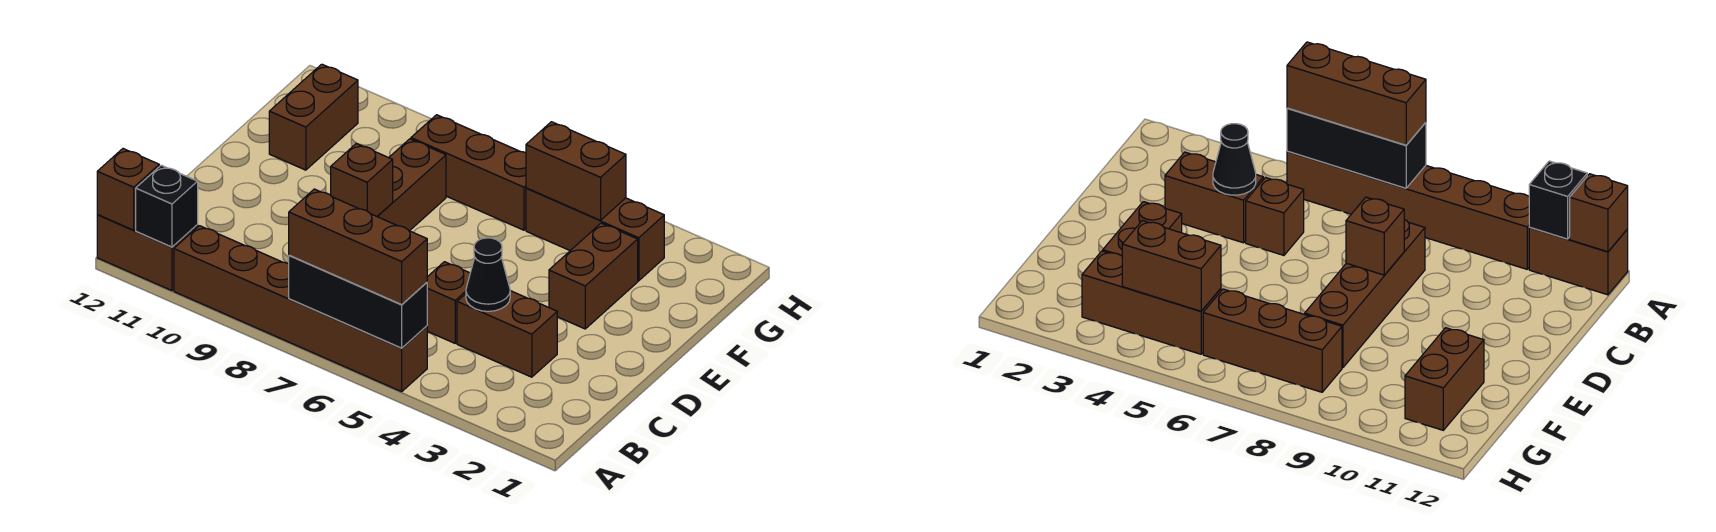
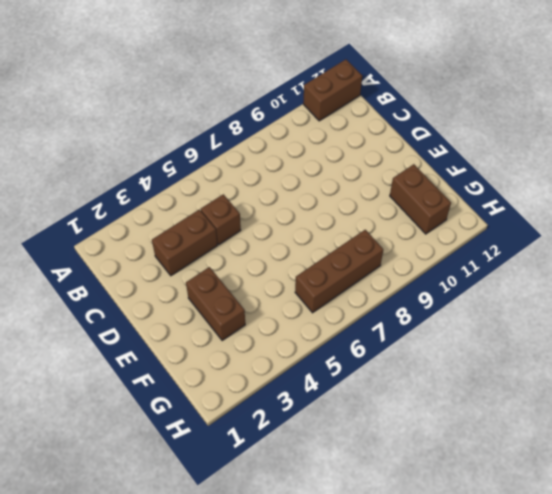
none -> brown brick A5:A10 level 1
none -> brown brick C8:F8 level 1
none -> brown brick G3:G5 level 1

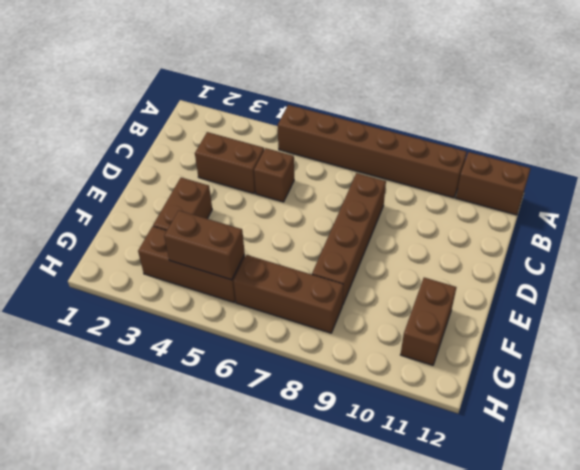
none -> black brick A5:A7 level 2
none -> black brick A11 level 2
none -> brown brick A12 level 2

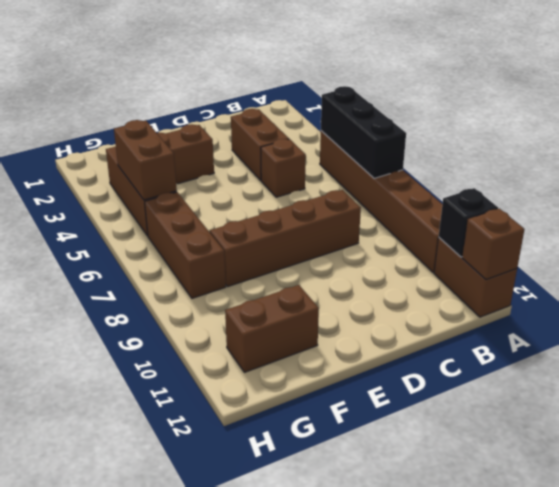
none -> black cone C4 level 2
none -> brown brick D8 level 2
none -> brown brick A5:A7 level 3

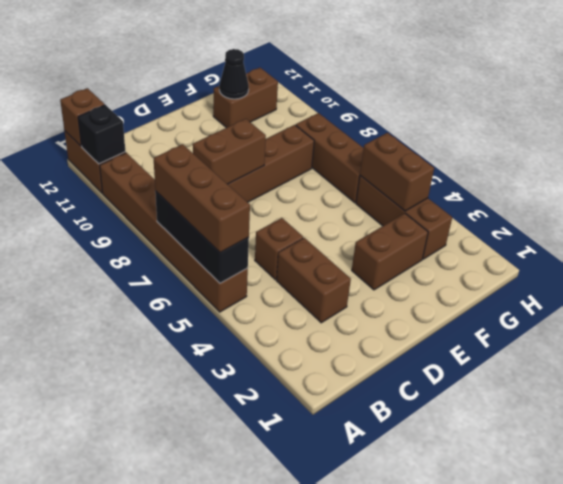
brown brick C8:D8 level 2 -> brown brick D8 level 2
black cone F11 level 2 -> black cone C4 level 2

